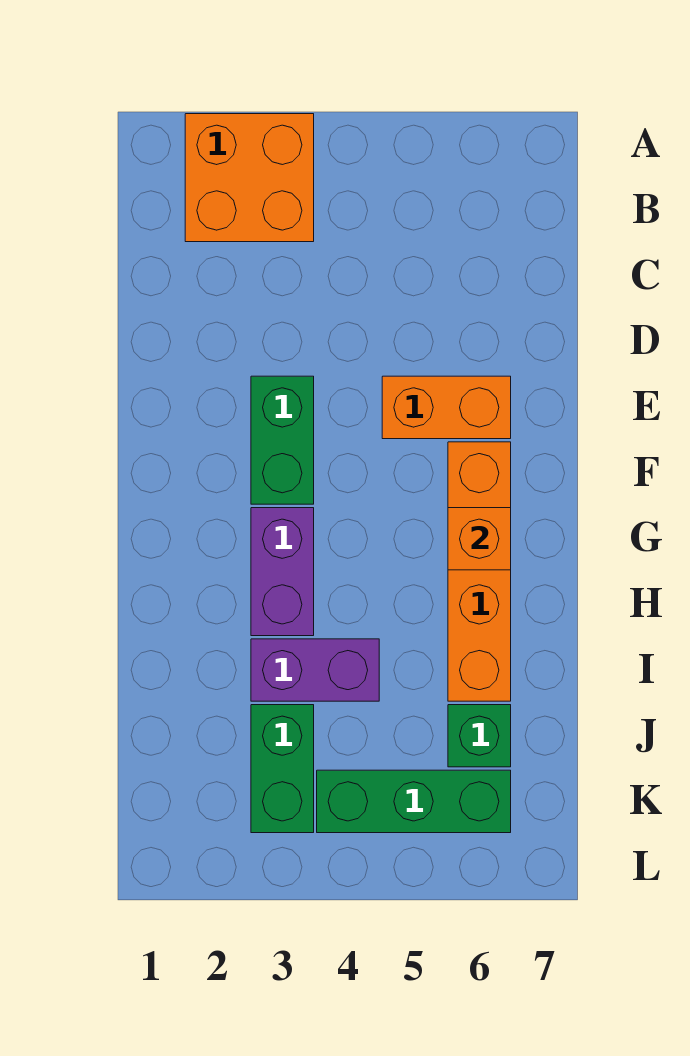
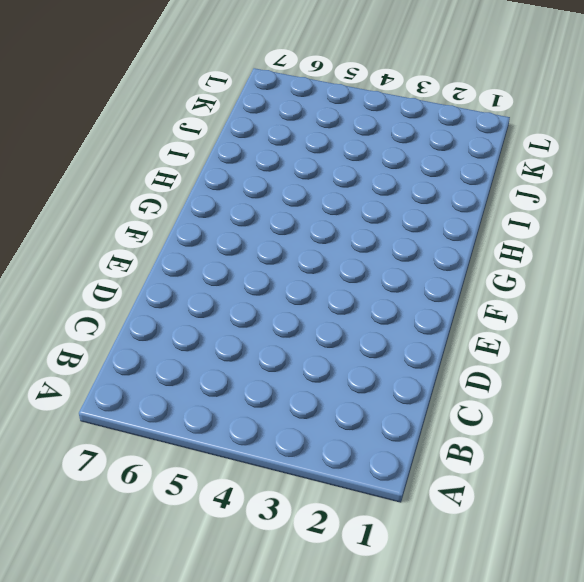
none -> orange brick A2:B3 level 1
none -> green brick E3:F3 level 1

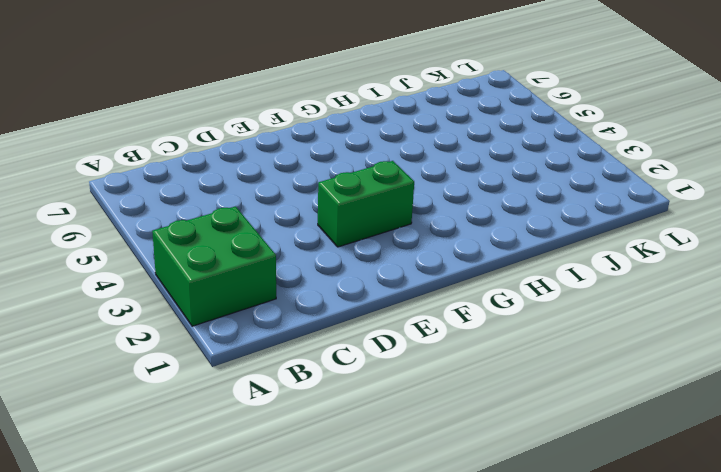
green brick A2:B3 level 1 -> orange brick A2:B3 level 1
none -> orange brick E5:E6 level 1
none -> orange brick F6:I6 level 1

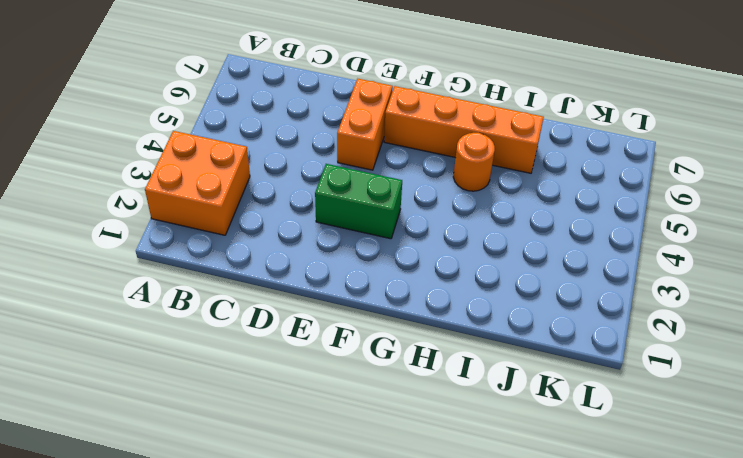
orange round brick H5 level 1 -> none
none -> purple brick G3:H3 level 1
none -> purple brick I3:I4 level 1

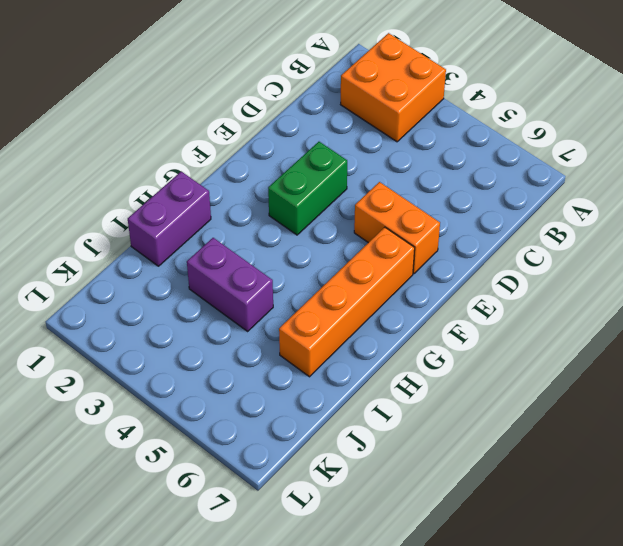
purple brick H1:I1 level 1 -> purple brick G3:H3 level 1
none -> green brick J3:K3 level 1
none -> green brick J6 level 1

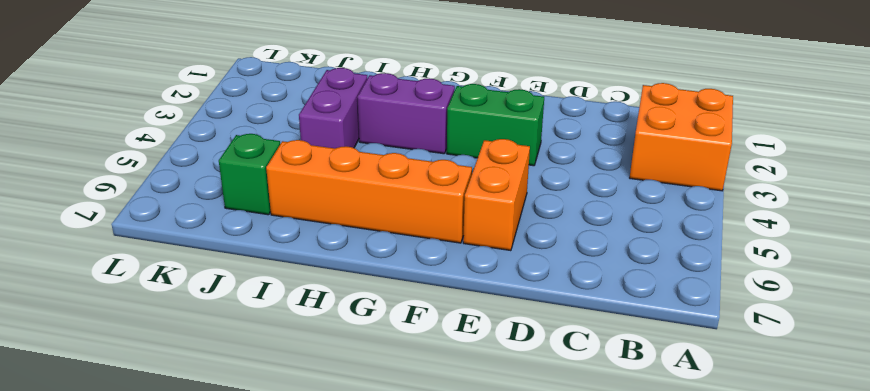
none -> green brick J3:K3 level 1
none -> green brick K4:K6 level 1

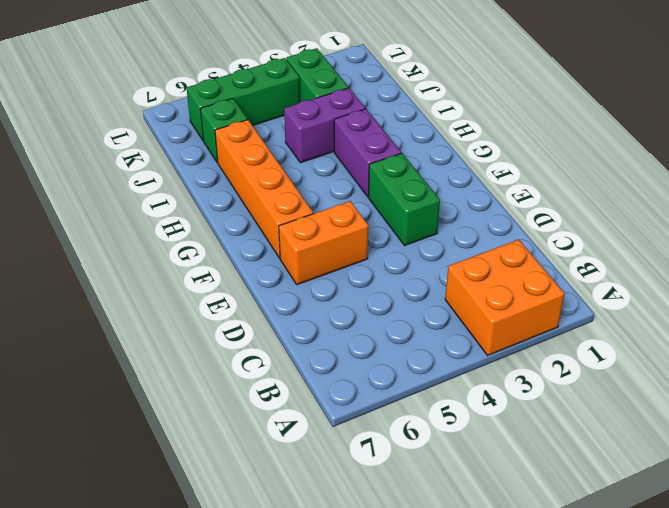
none -> orange brick G6 level 2

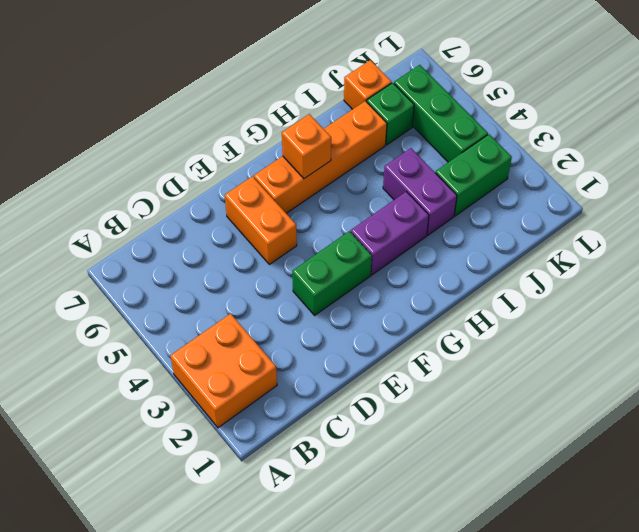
orange brick J7 level 1 -> none

